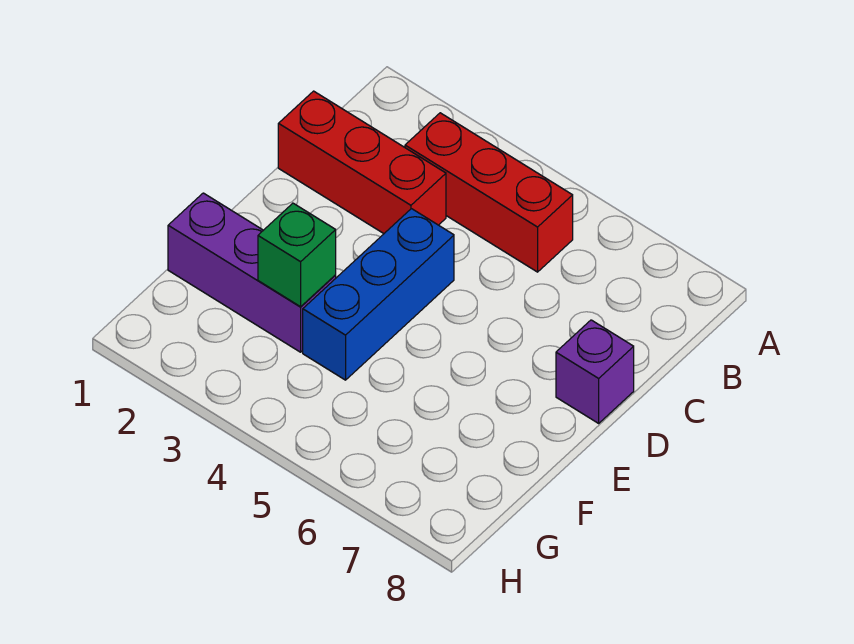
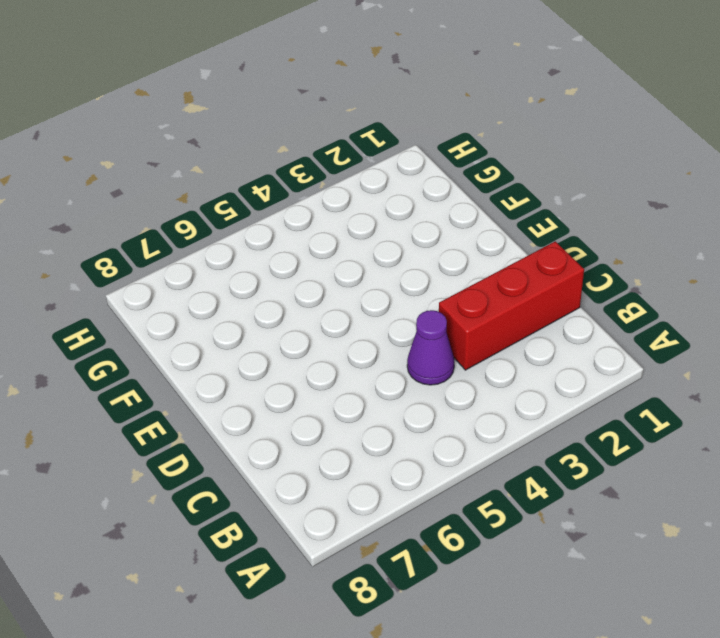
purple cone C4 level 1 -> none
none -> red brick B3:B5 level 1
none -> blue brick D4:F4 level 1

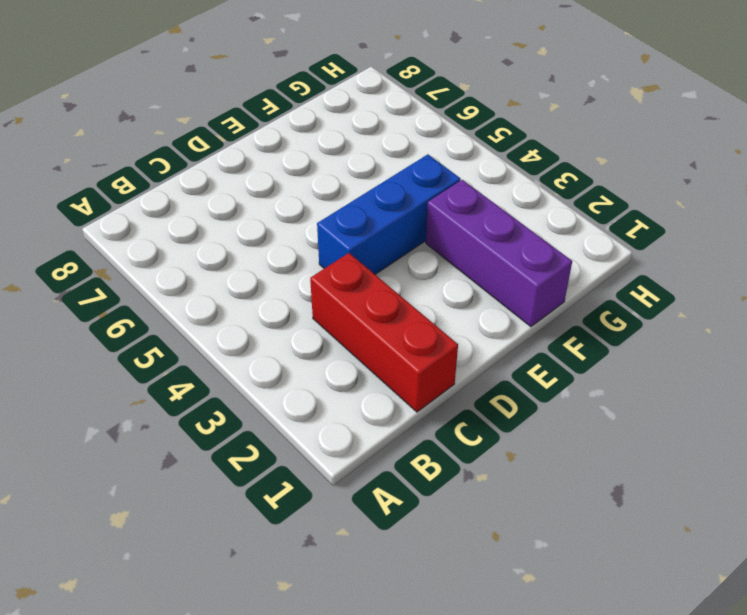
none -> red brick B3:B5 level 1
none -> purple brick D8 level 1

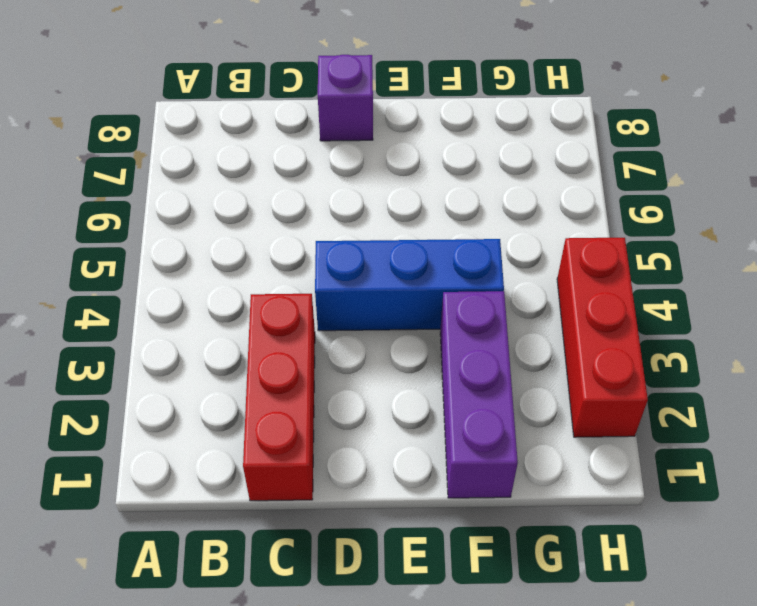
red brick H2:H4 level 1 -> red brick B3:B5 level 1
none -> green brick F3 level 2

